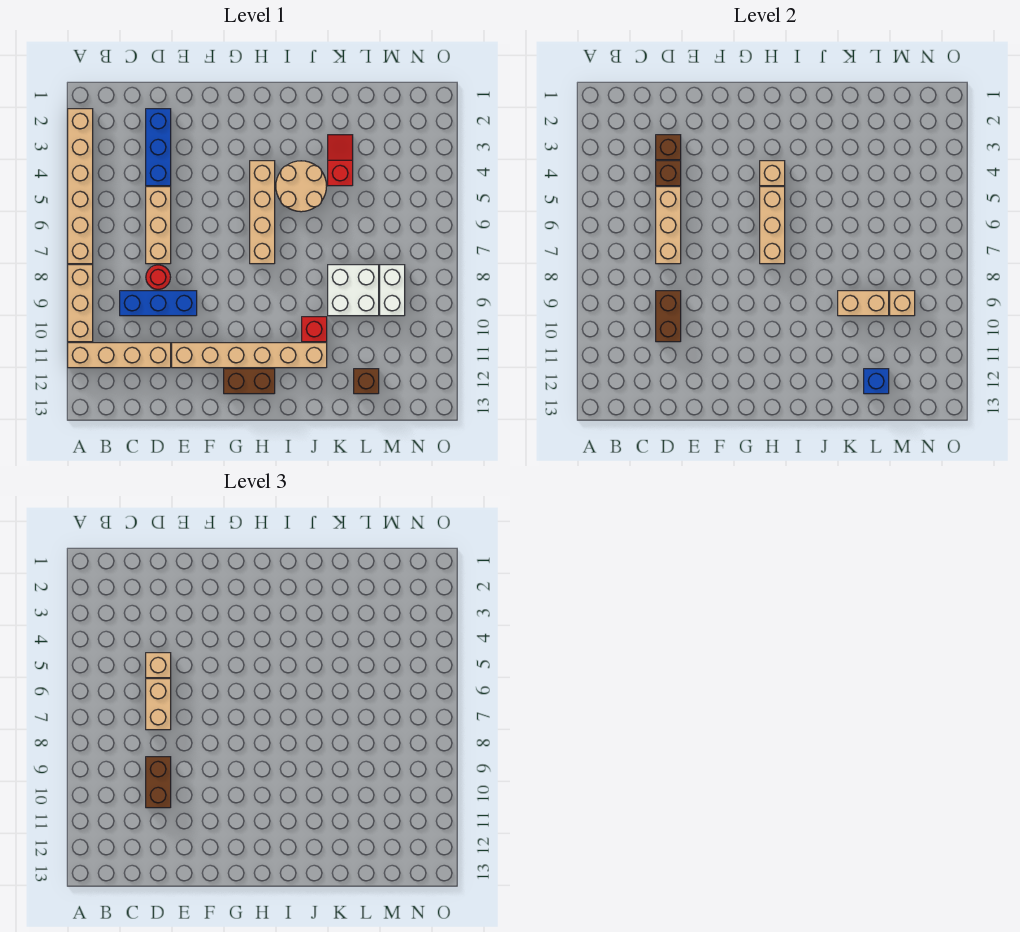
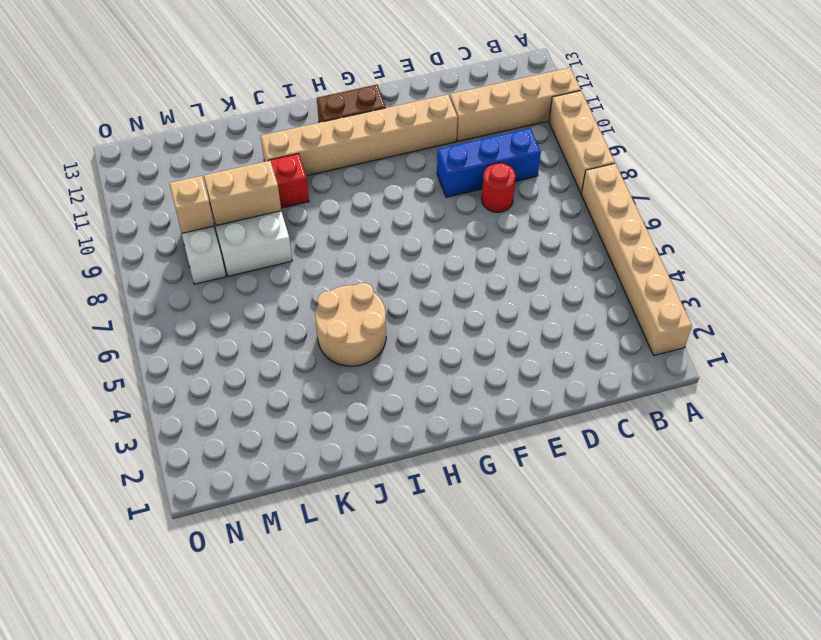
none -> blue brick D2:D4 level 1
none -> tan brick D5:D7 level 1
none -> tan brick H4:H7 level 1

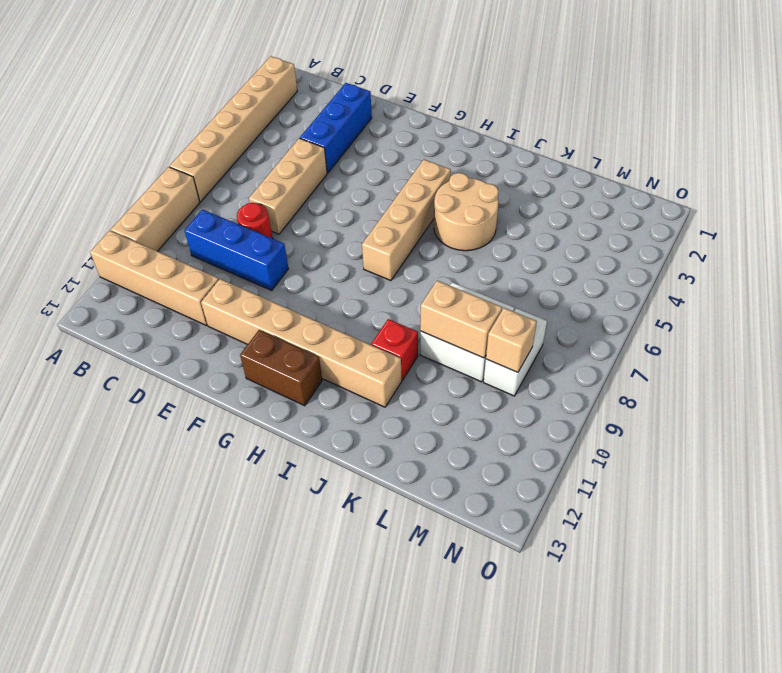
none -> red slope K3:K4 level 1 top 4
none -> brown brick L12 level 1
none -> brown brick D3 level 2

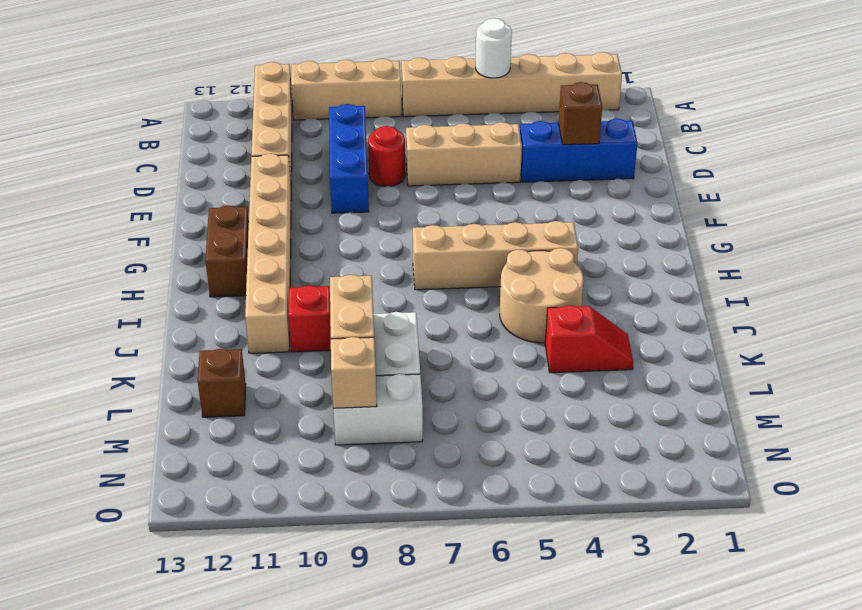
white round brick A5 level 2 -> none
none -> brown brick D4 level 2
none -> tan brick D5:D7 level 2
none -> brown brick D9:D10 level 2

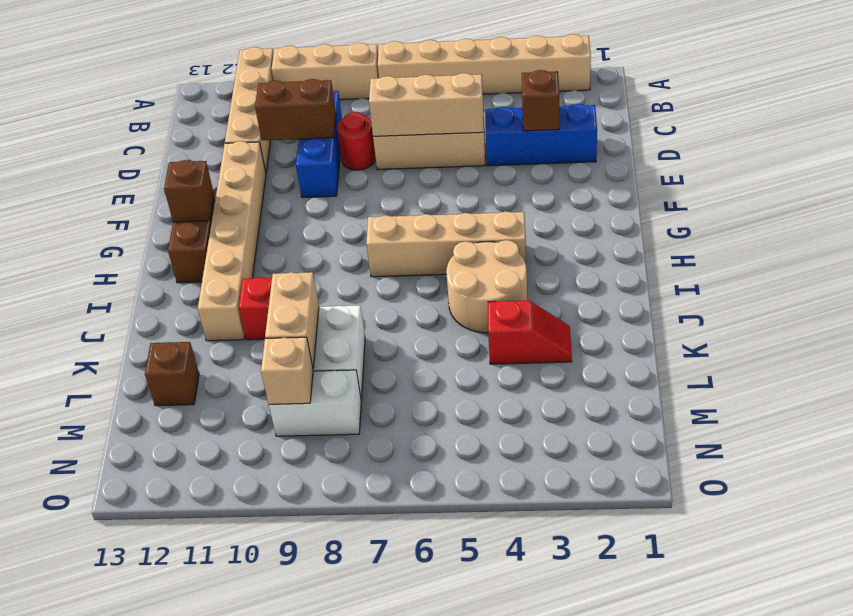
brown brick G12 level 2 -> brown brick D4 level 2
none -> tan brick H4 level 2
none -> tan brick H5:H7 level 2
none -> blue brick L12 level 2

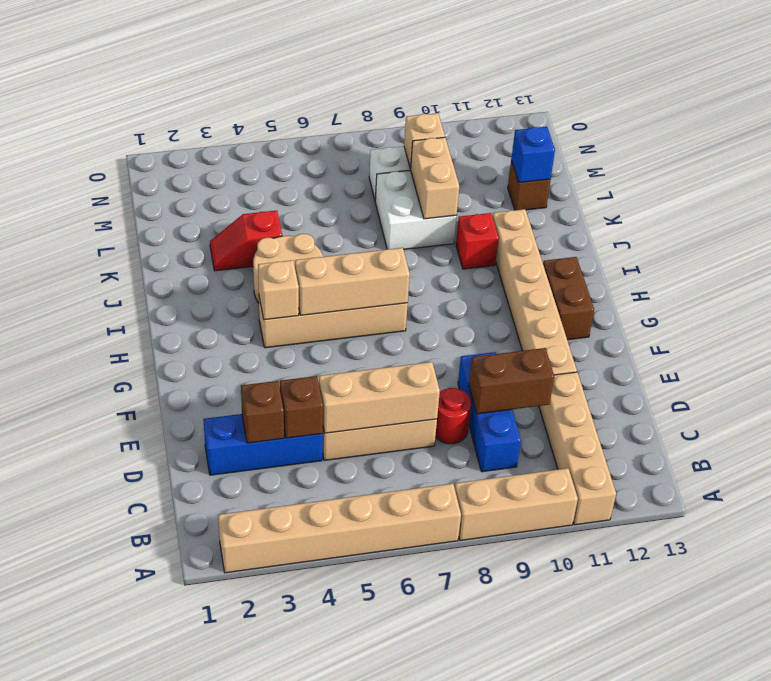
none -> tan brick D5 level 3
none -> tan brick D6:D7 level 3
none -> brown brick D9:D10 level 3

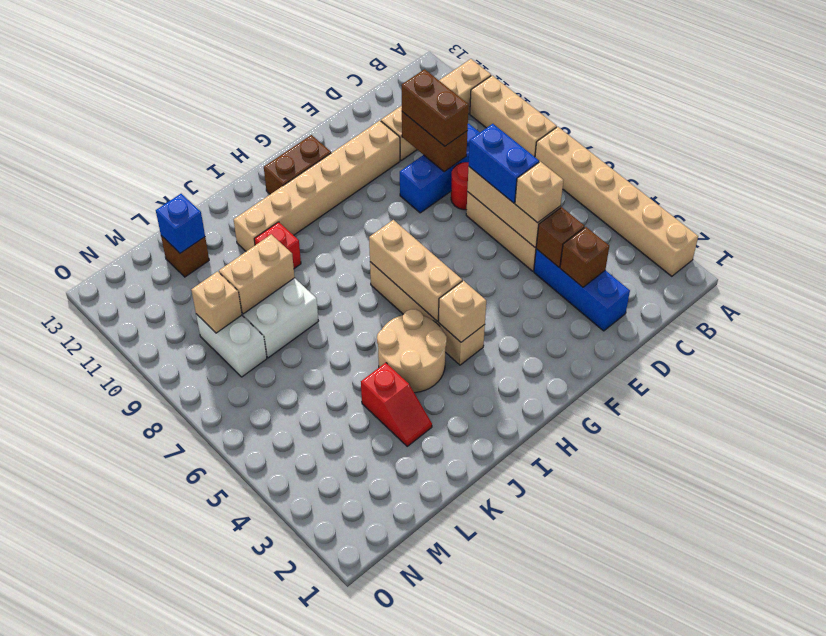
blue brick D6:D7 level 3 -> tan brick D6:D7 level 3

